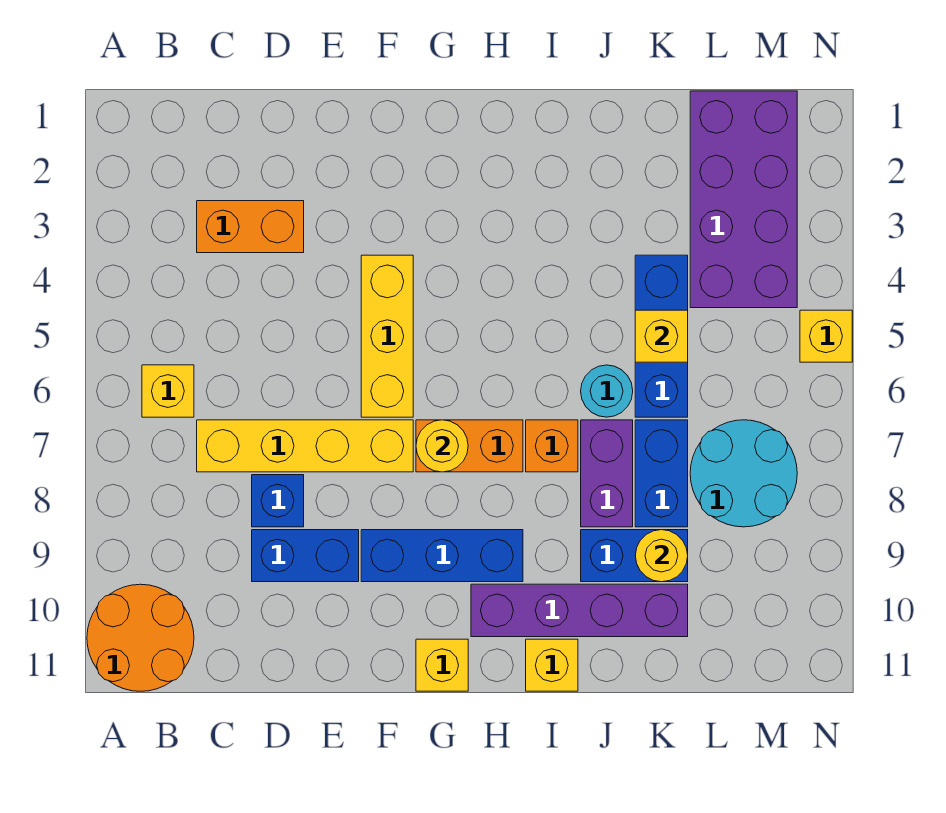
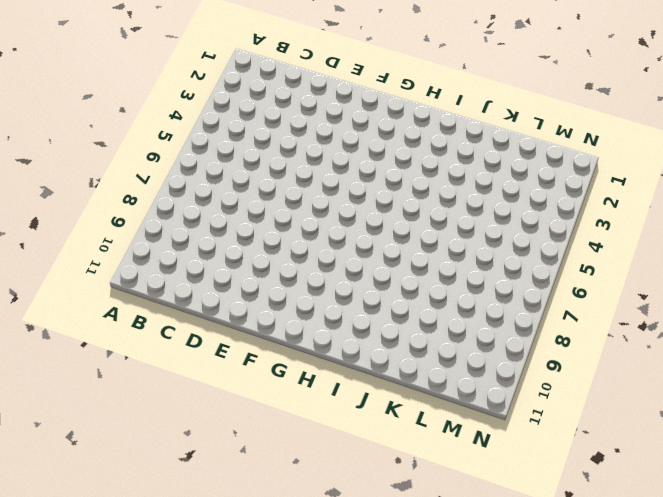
none -> orange round brick A10:B11 level 1
none -> yellow brick B6 level 1
none -> orange brick C3:D3 level 1

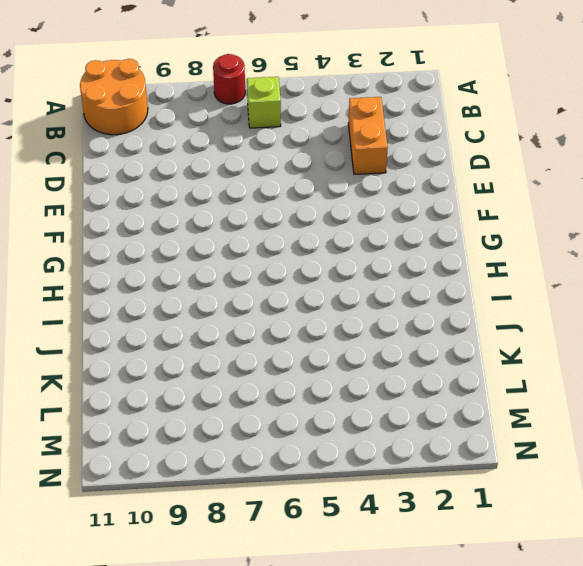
red round brick A7 level 1 -> none
lime brick B6 level 1 -> yellow brick B6 level 1
none -> yellow brick C7:F7 level 1
none -> blue brick D8 level 1
none -> blue brick D9:E9 level 1

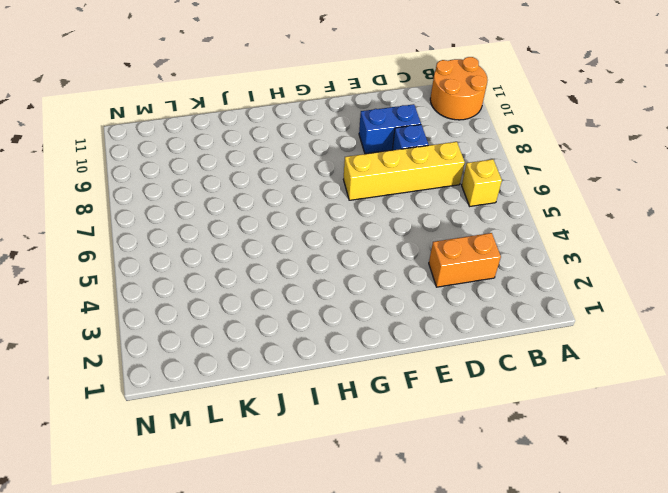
none -> yellow brick F4:F6 level 1
none -> blue brick F9:H9 level 1
none -> orange brick G7:H7 level 1

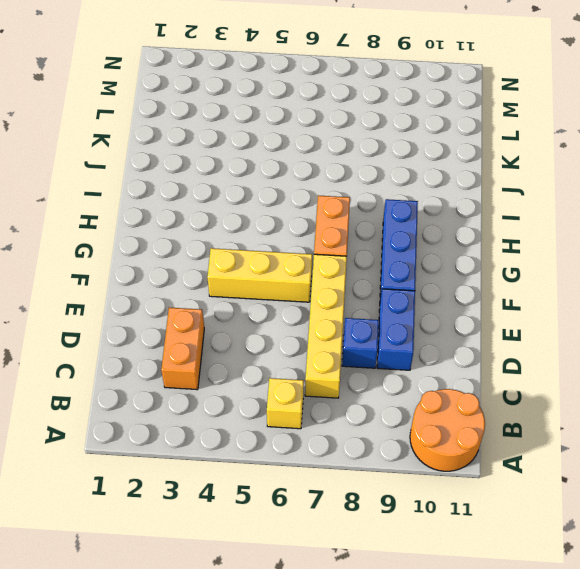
none -> yellow brick G11 level 1
none -> purple brick H10:K10 level 1
none -> orange brick I7 level 1

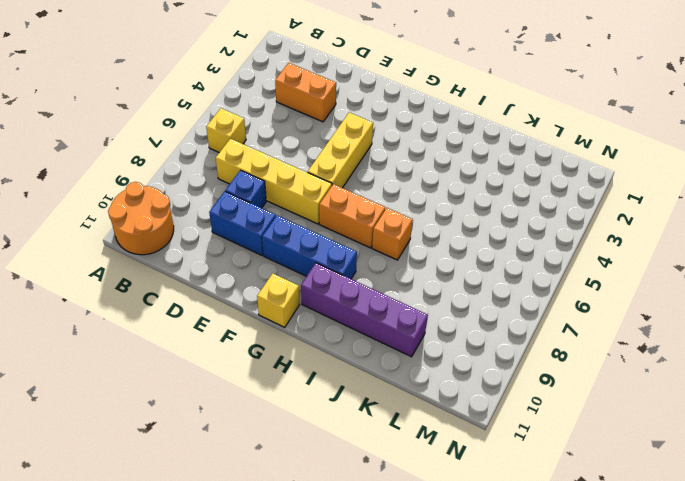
none -> yellow brick I11 level 1
none -> cyan round brick J6 level 1
none -> purple brick J7:J8 level 1

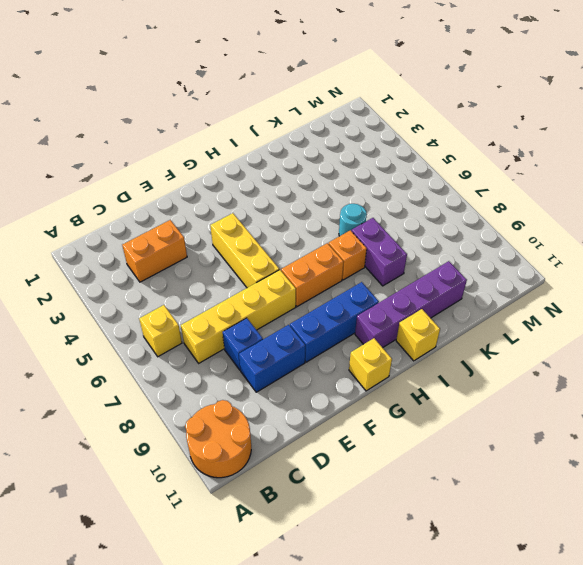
none -> blue brick J9:K9 level 1
none -> blue brick K4:K6 level 1
none -> blue brick K7:K8 level 1

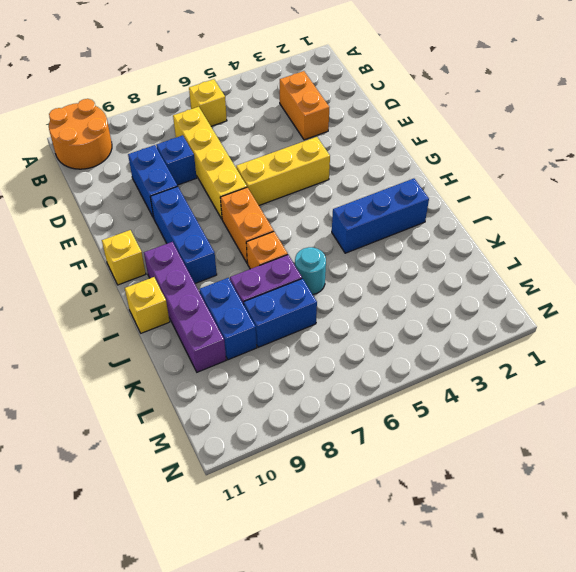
blue brick I2:I4 level 1 -> blue brick K4:K6 level 1
none -> purple brick L1:M4 level 1
none -> cyan round brick L7:M8 level 1
none -> yellow brick N5 level 1

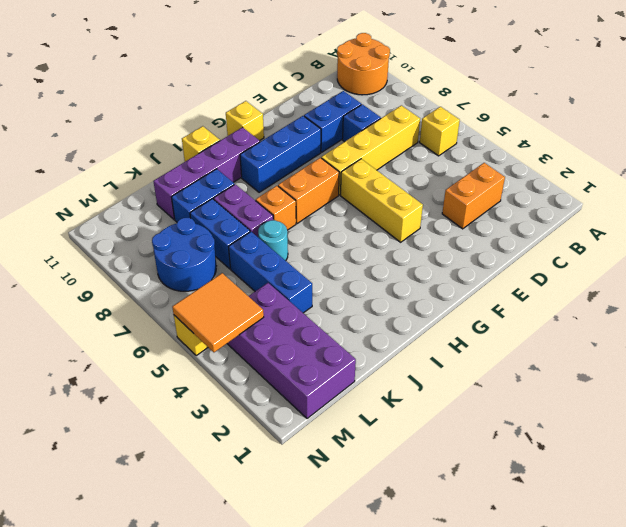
blue round brick L7:M8 level 1 -> cyan round brick L7:M8 level 1
orange tile M4:N5 level 2 -> none
none -> yellow round brick G7 level 2
none -> yellow brick K5 level 2
none -> yellow round brick K9 level 2

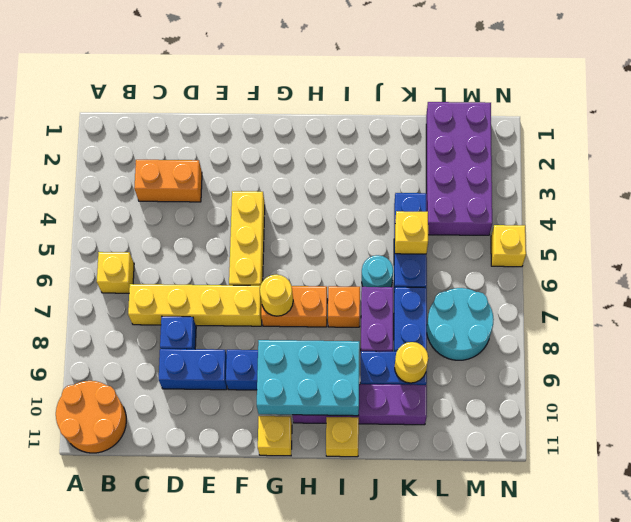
cyan brick G9:I10 level 2 -> none

